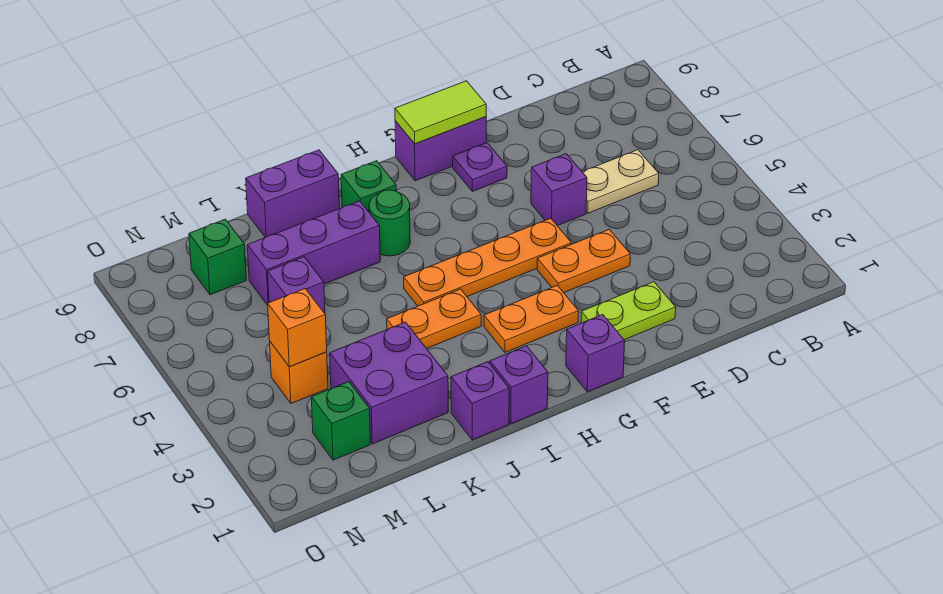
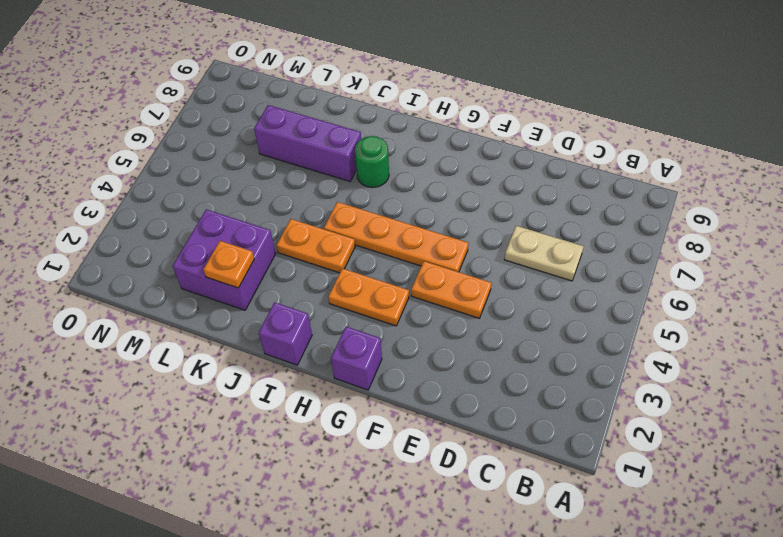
orange plate K2 level 2 -> none
none -> lime plate E2:F2 level 1
none -> purple brick E6 level 1
none -> purple plate F8 level 1

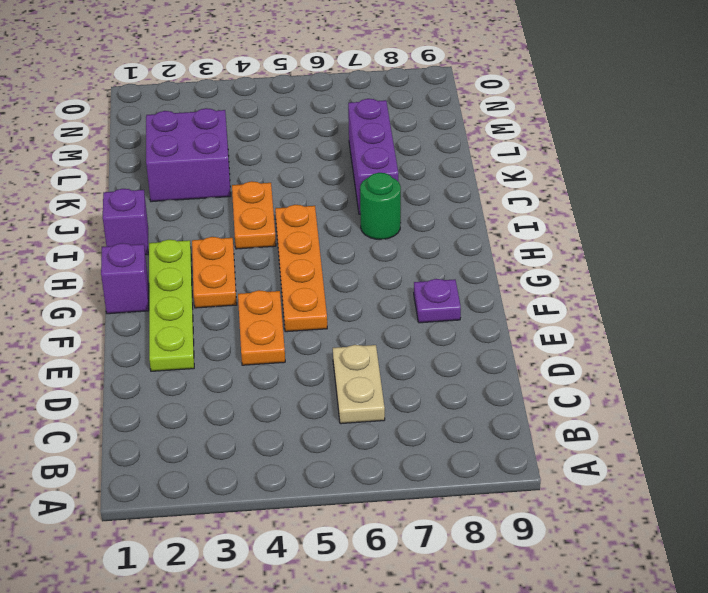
lime plate E2:H2 level 1 -> lime plate E2:F2 level 1
none -> purple brick E6 level 1
none -> purple brick F9:G9 level 1
none -> green brick I8 level 1

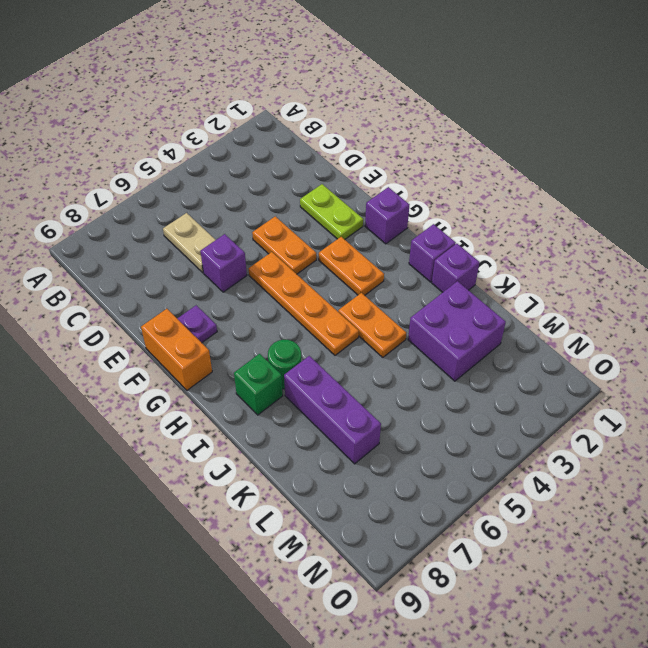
orange brick F9:G9 level 1 -> purple brick F9:G9 level 1
none -> purple brick J9:K9 level 1
none -> purple brick L6 level 1
none -> green brick M2 level 1

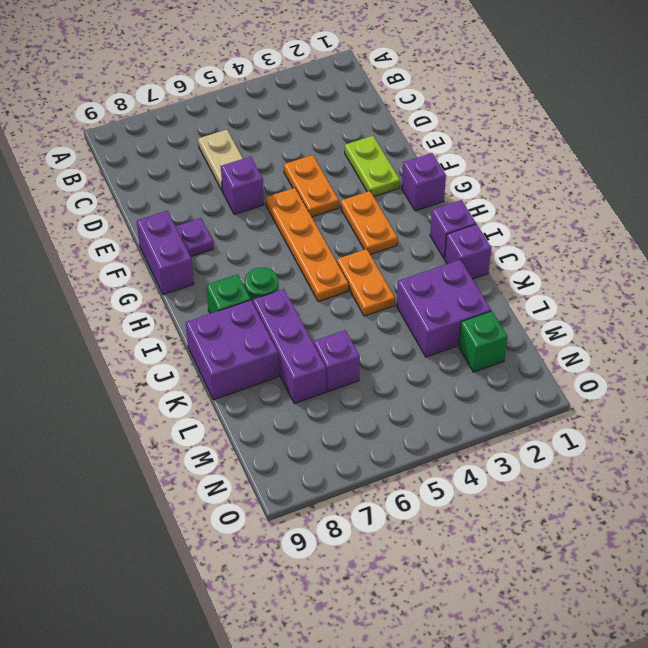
purple brick J8:K9 level 1 -> purple brick J9:K9 level 1
none -> orange brick M4 level 1
none -> green brick M8 level 1
none -> lime tile F9:G9 level 2

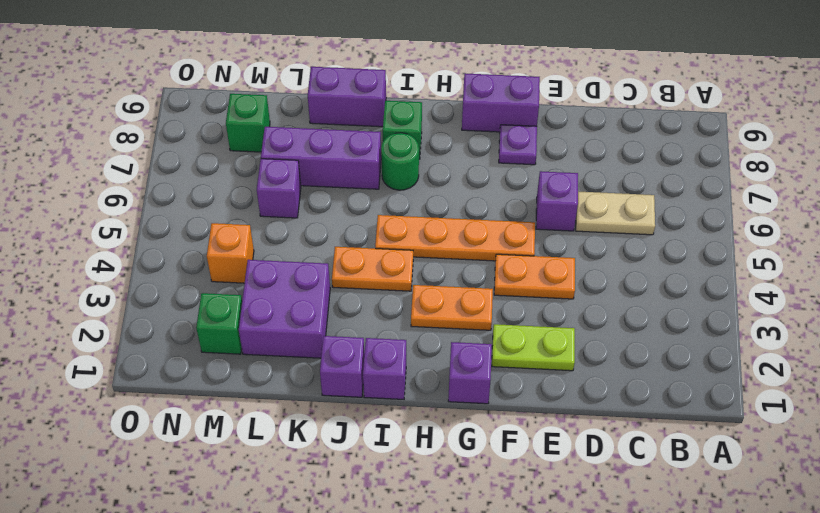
none -> lime tile F9:G9 level 2
none -> orange brick M4 level 2

